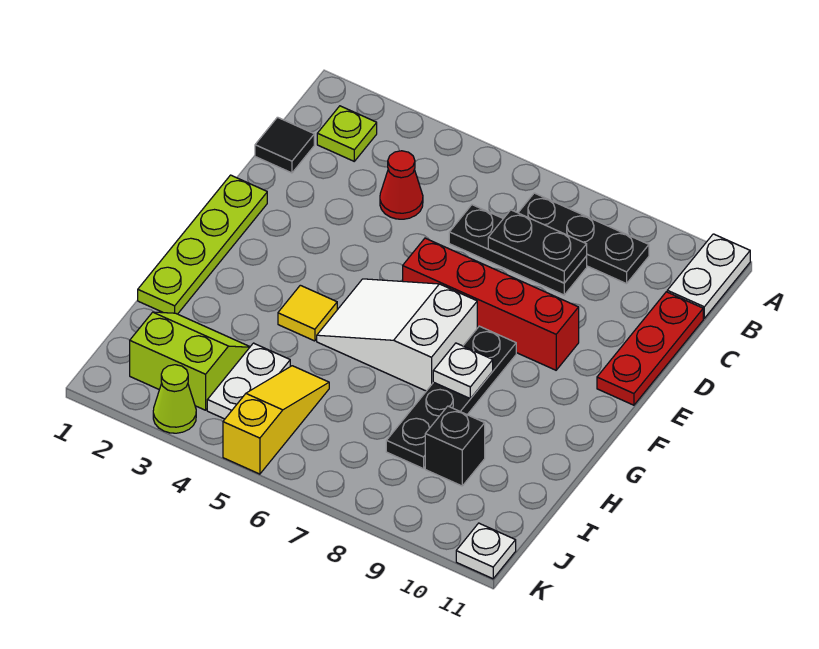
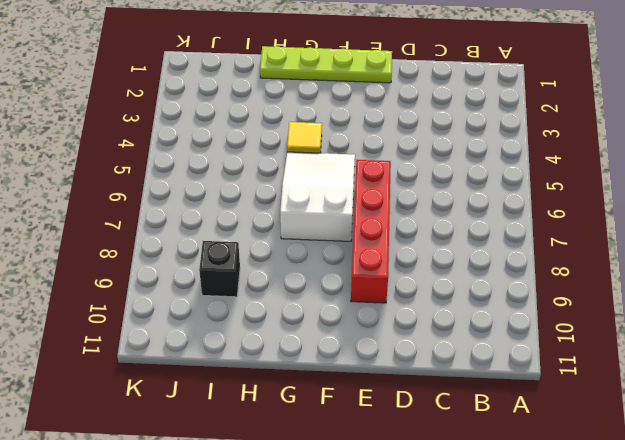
none -> white plate A11:B11 level 1
none -> lime plate B2 level 1
none -> black plate B7:B9 level 1

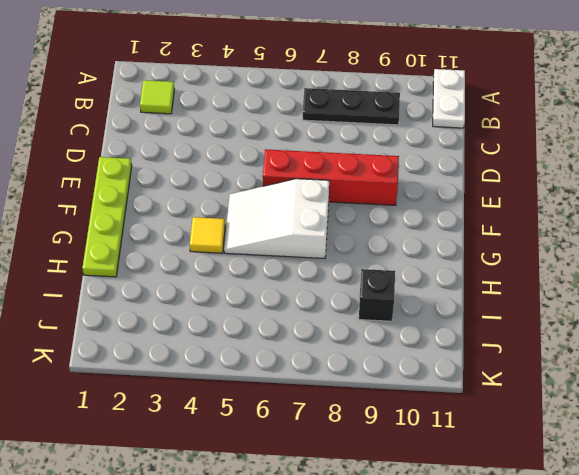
lime tile B2 level 1 -> lime plate B2 level 1
none -> black tile C1 level 1
none -> red cone C4 level 1
none -> black plate C6:C8 level 1

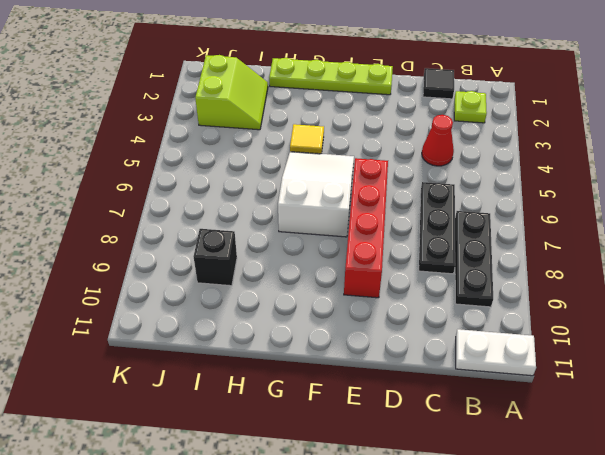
none -> red plate C11:E11 level 1
none -> black plate F8:I8 level 1
none -> white plate I4:J4 level 1

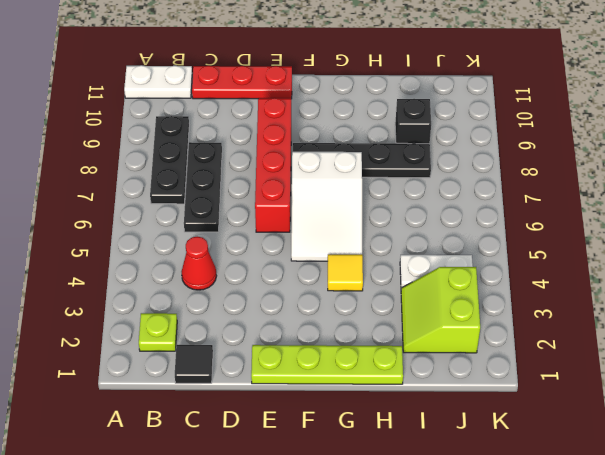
none -> yellow slope I5:K5 level 1 top K
none -> lime cone K3 level 1
none -> white plate K11 level 1

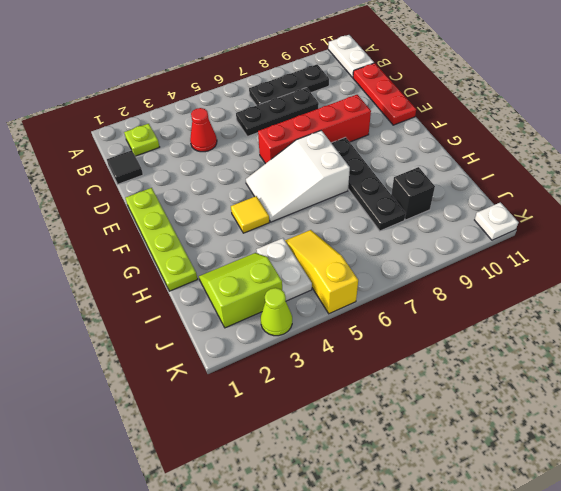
none -> black plate C7:C8 level 2
none -> white plate G8 level 2

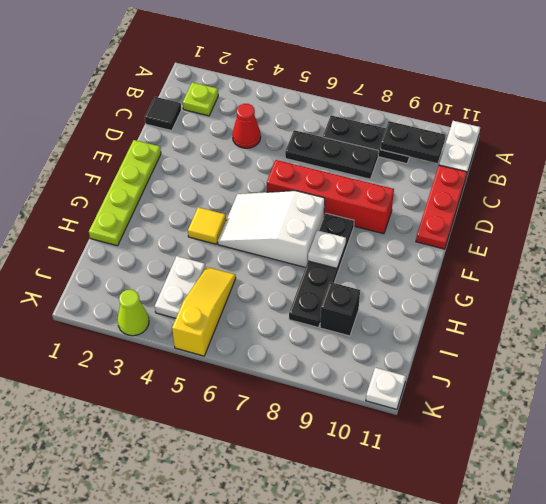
black plate B9:B10 level 2 -> black plate C7:C8 level 2
none -> lime slope I2:J3 level 1 top J

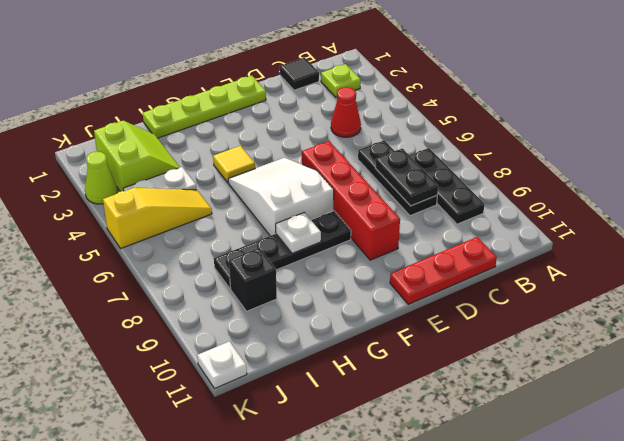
none -> white plate A11:B11 level 1

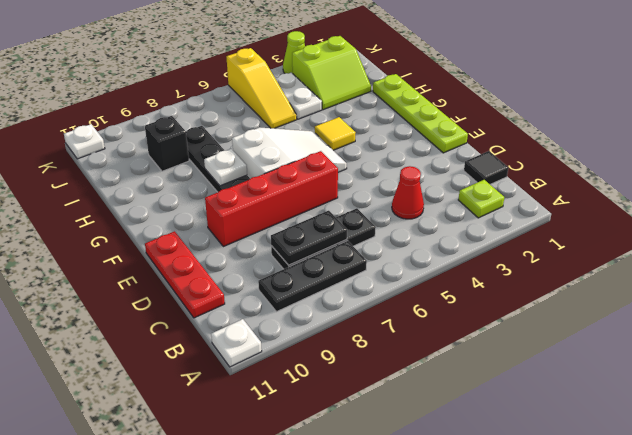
white plate A11 level 1 -> white plate A11:B11 level 1

